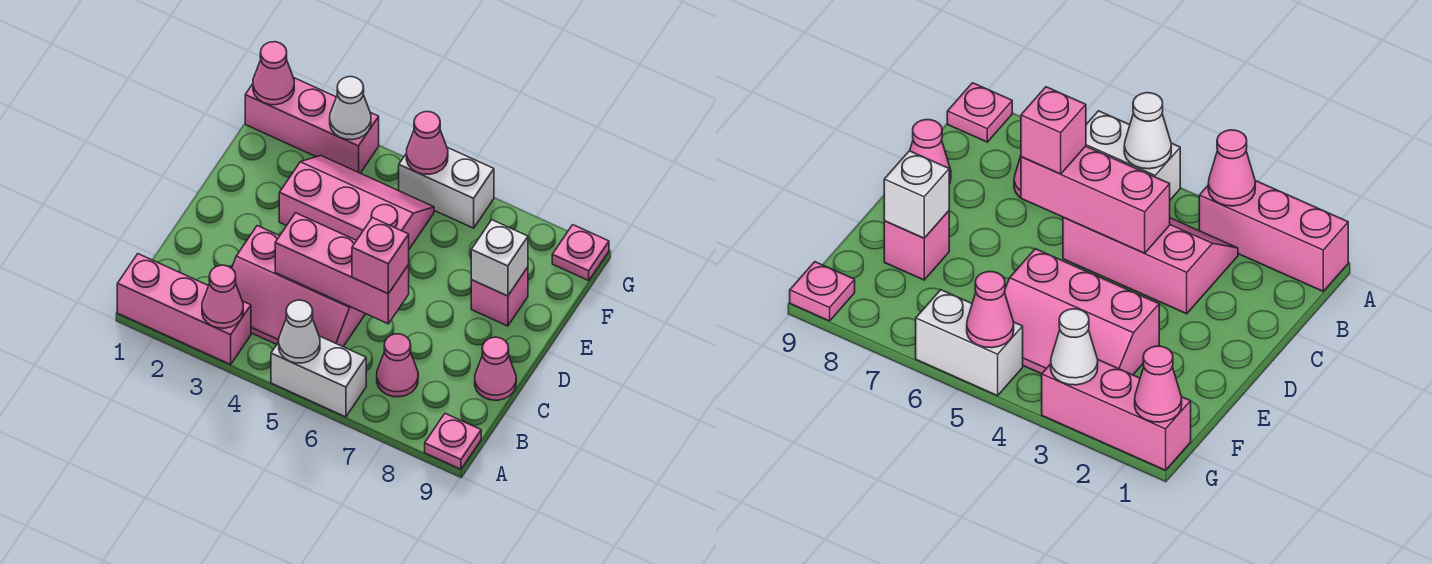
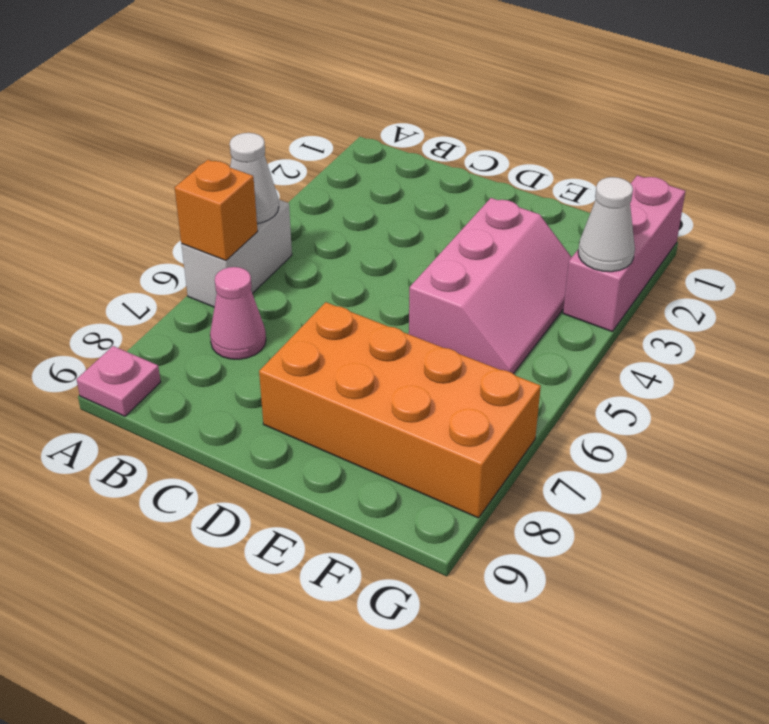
orange brick A6 level 2 -> none
orange brick D7:G8 level 1 -> pink brick E8 level 1
none -> pink brick A1:A3 level 1
none -> pink slope B3:C5 level 1 top C
none -> pink cone C9 level 1

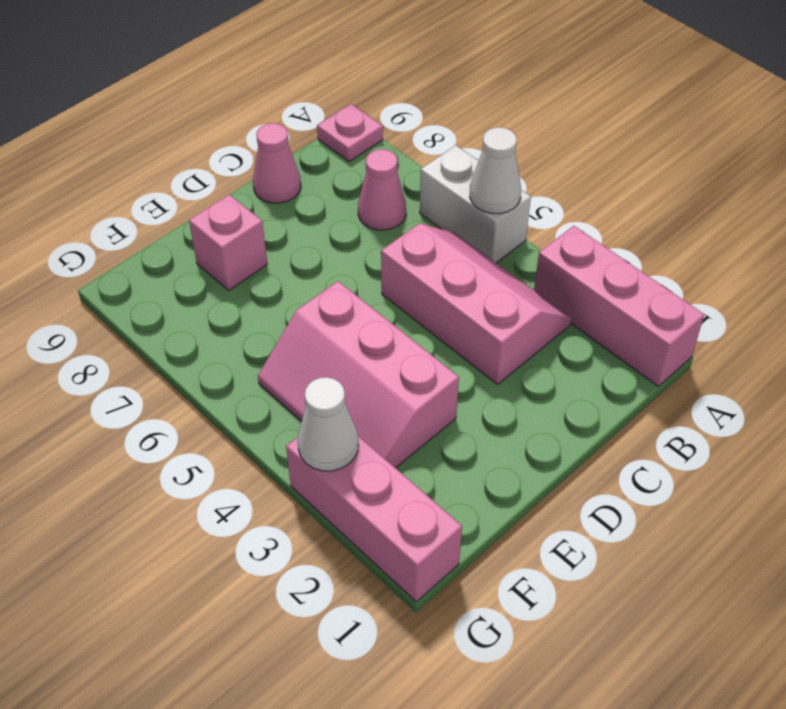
none -> white brick G5:G6 level 1
none -> pink plate G9 level 1
none -> pink cone A3 level 2

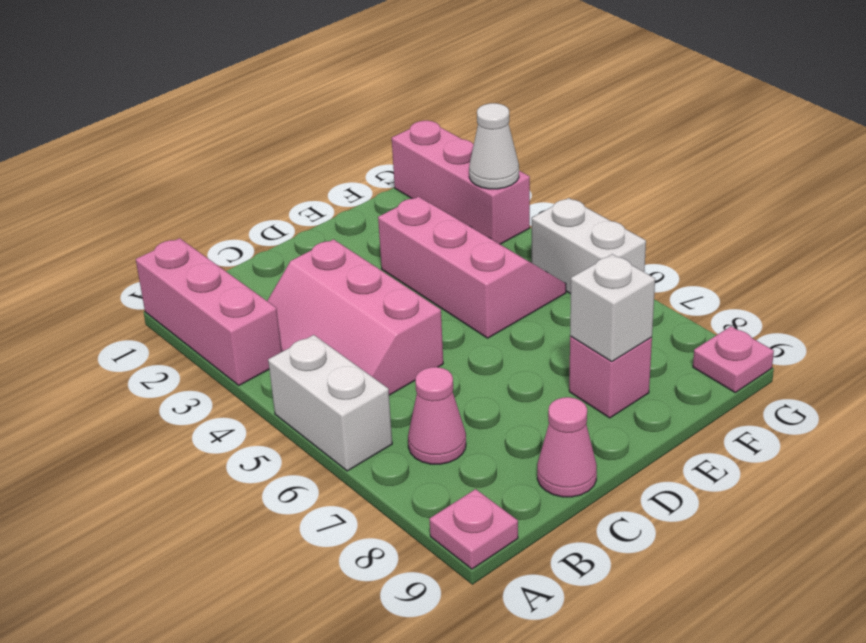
none -> pink cone A3 level 2
none -> white cone A5 level 2
none -> pink brick C4:C6 level 2

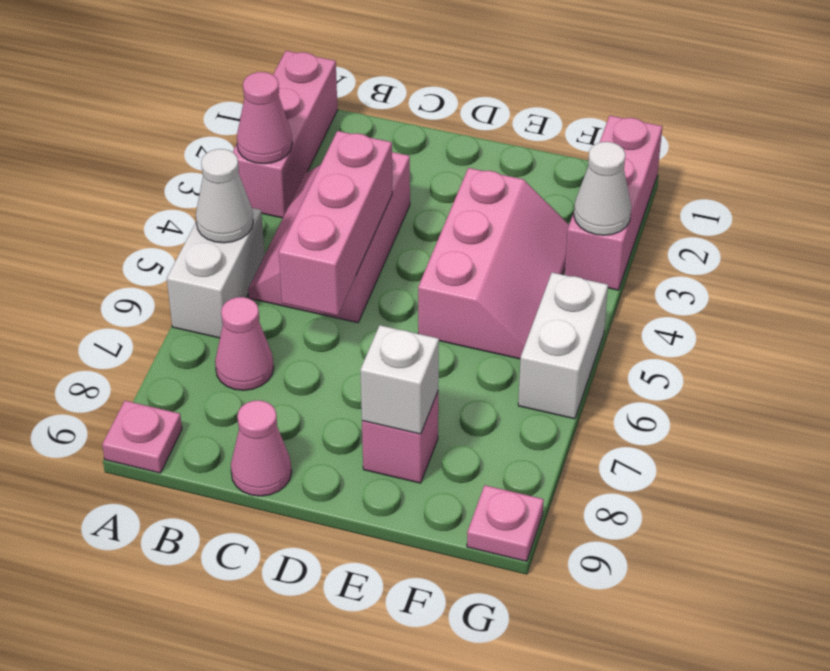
none -> pink cone G1 level 2
none -> pink cone G5 level 2
none -> pink brick C6 level 3

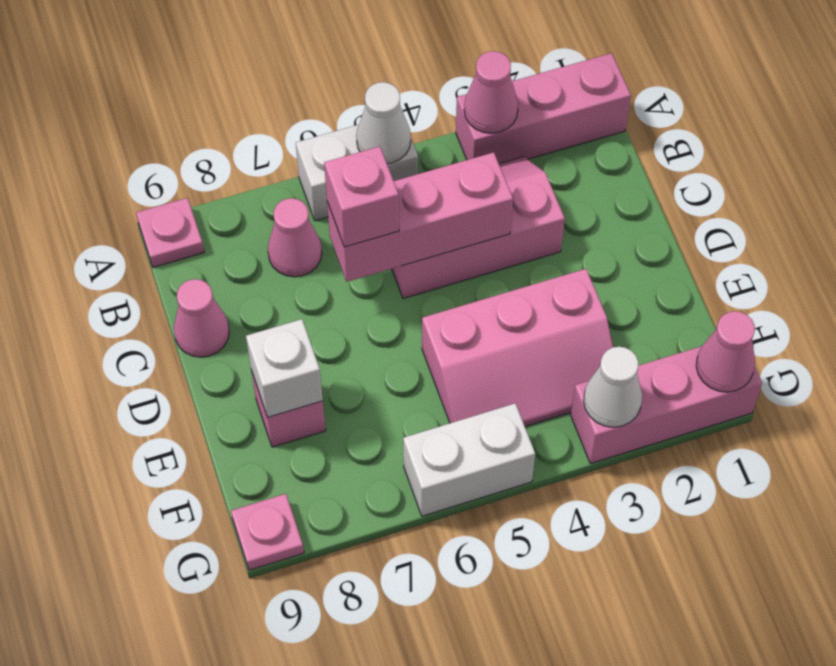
none -> pink cone G5 level 2

